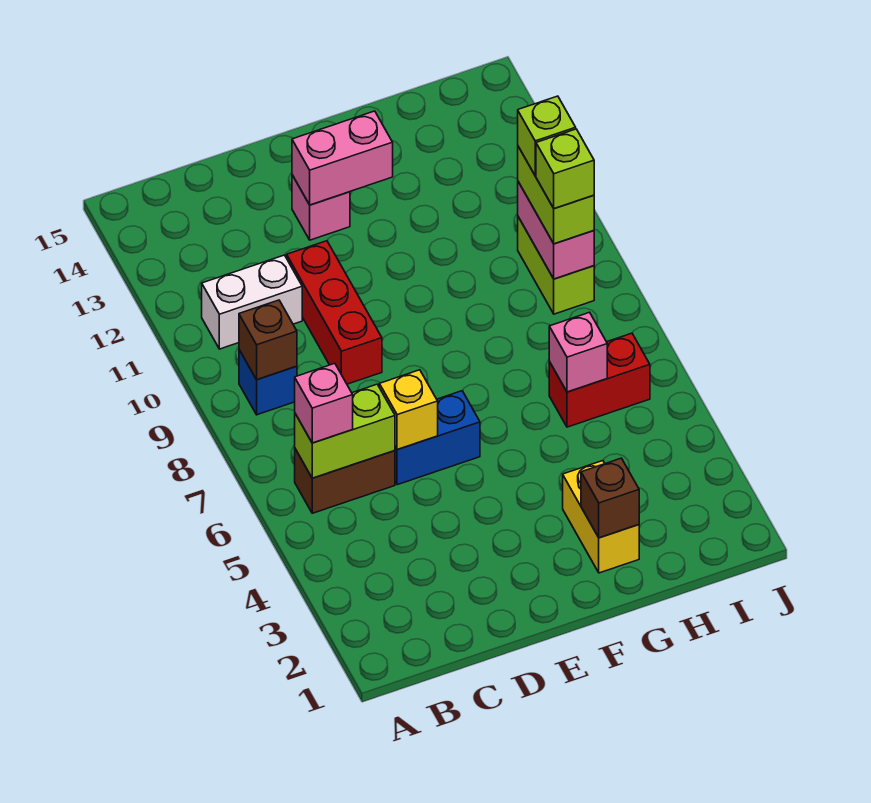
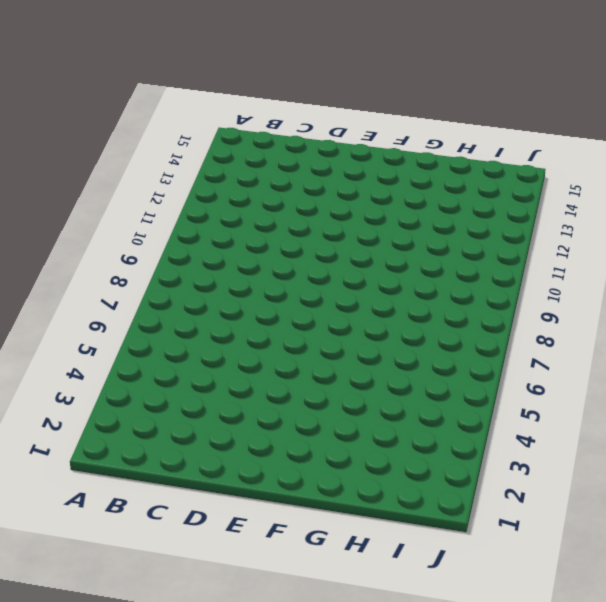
none -> brown brick B6:C6 level 1
none -> blue brick B9 level 1
none -> white brick B11:C11 level 1

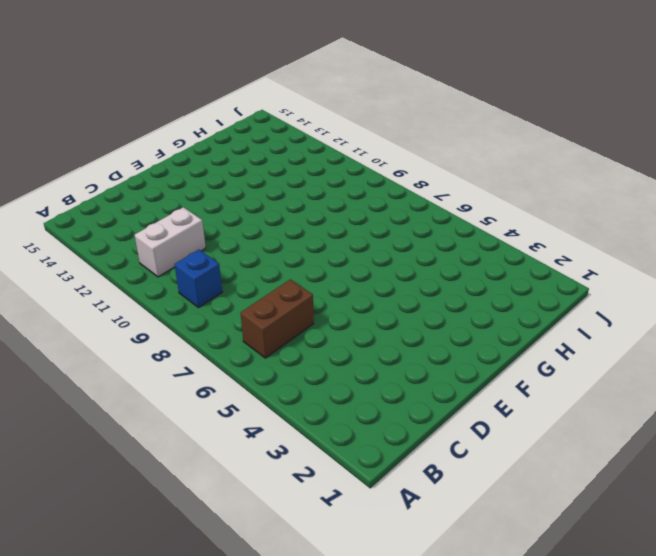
none -> blue brick D6:E6 level 1
none -> red brick D9:D11 level 1
none -> pink brick E13 level 1

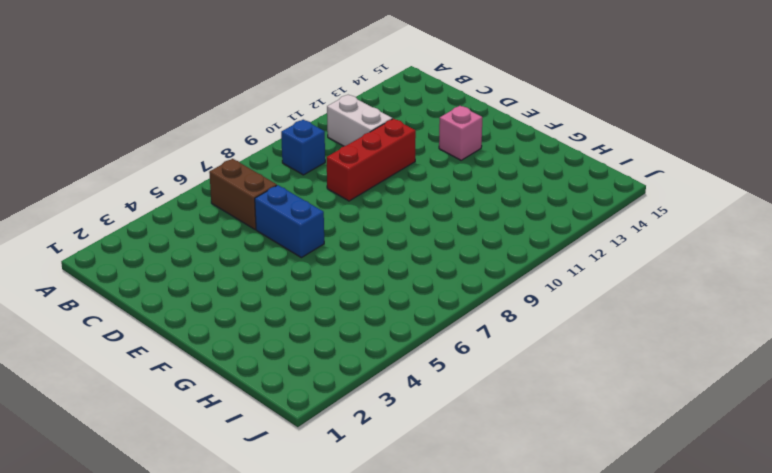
none -> yellow brick G2:G3 level 1
none -> red brick H6:I6 level 1
none -> lime brick I9:I10 level 1

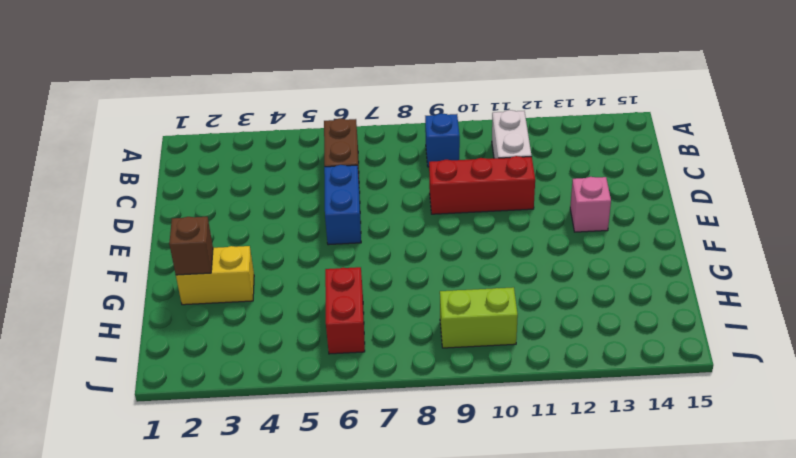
none -> lime brick B6:C6 level 2
none -> brown brick B9 level 2
none -> yellow brick D6 level 2

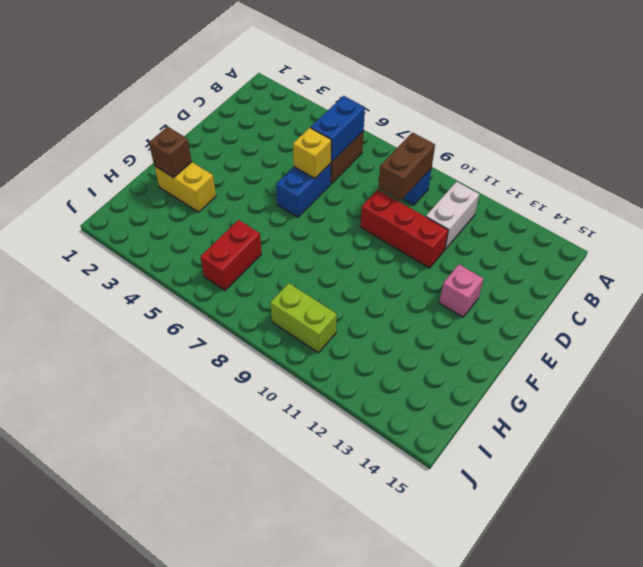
blue brick B6:C6 level 2 -> lime brick B6:C6 level 2
brown brick B9:C9 level 2 -> brown brick B9 level 2
none -> pink brick E13:F13 level 2
none -> pink brick H6 level 2
none -> pink brick I9:I10 level 2

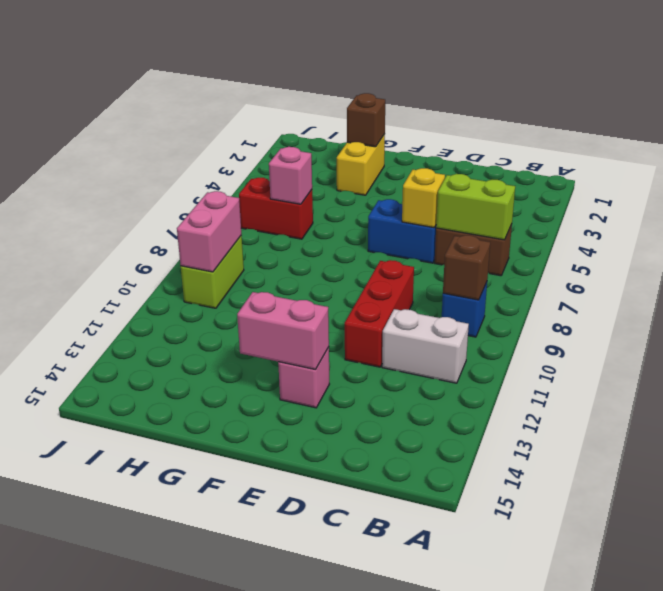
none -> pink brick B6 level 3
none -> lime brick I9:I10 level 3
none -> lime brick I9 level 4

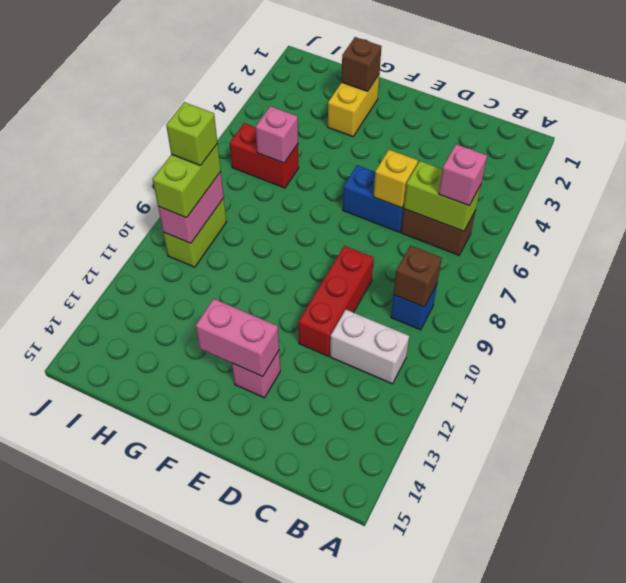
none -> lime brick I10 level 4

